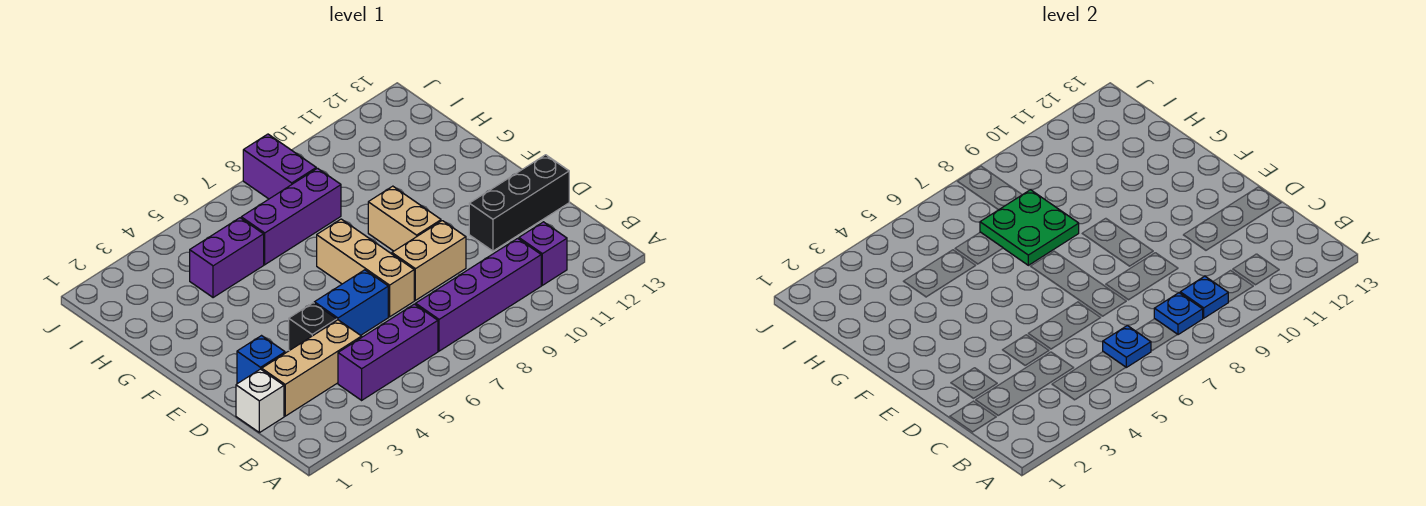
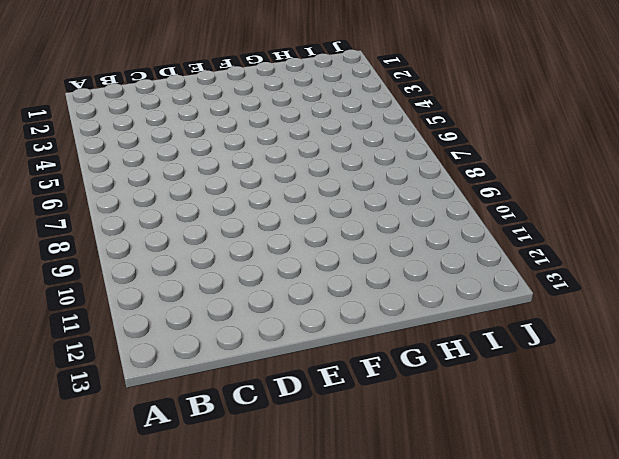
none -> purple brick B4:B6 level 1
none -> purple brick B7:B10 level 1
none -> purple brick B11 level 1

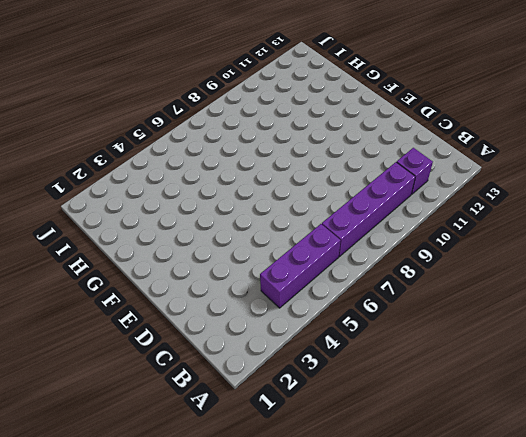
none -> white brick C1 level 1
none -> tan brick C2:C4 level 1
none -> blue brick D2 level 1

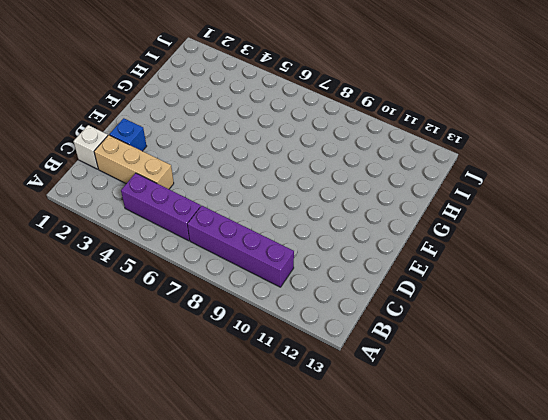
none -> purple brick B11 level 1
none -> black brick D4 level 1
none -> blue brick D5:D6 level 1

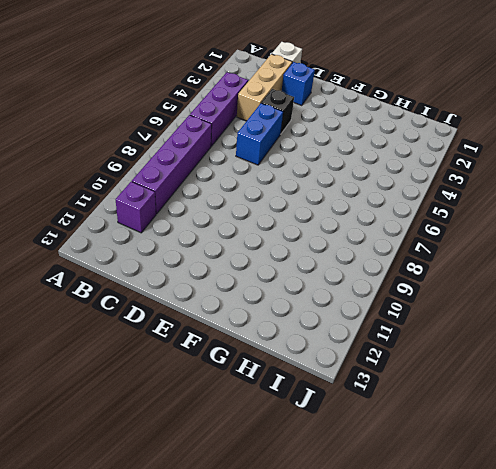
none -> tan brick D7:F7 level 1
none -> tan brick D8:D9 level 1
none -> black brick D11:D13 level 1

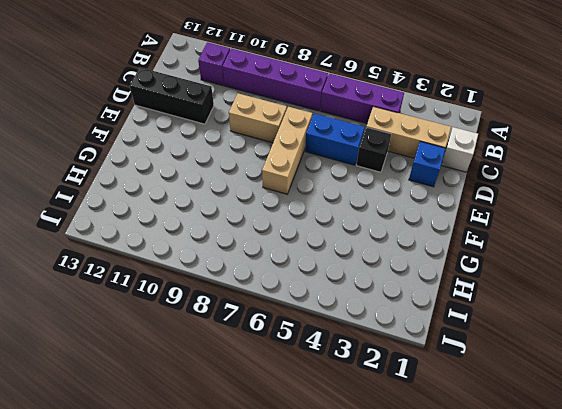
none -> tan brick E9:F9 level 1
none -> purple brick H4:H5 level 1
none -> purple brick H6:H8 level 1

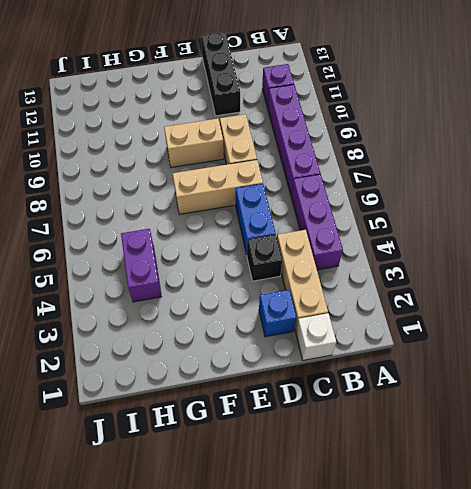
none -> purple brick H6:H8 level 1
none -> purple brick I8:J8 level 1
none -> blue plate B6 level 2

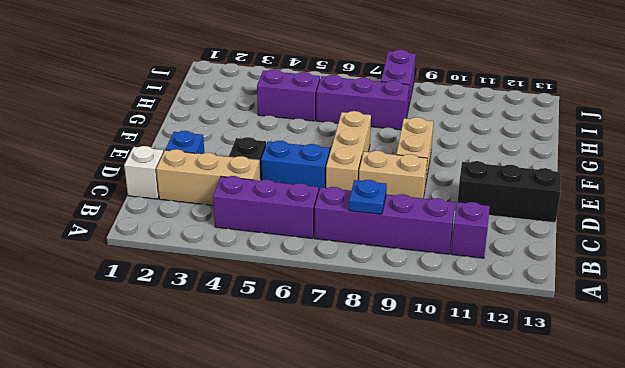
none -> blue plate B6 level 2
none -> blue plate B9 level 2
none -> green plate G7:H8 level 2

